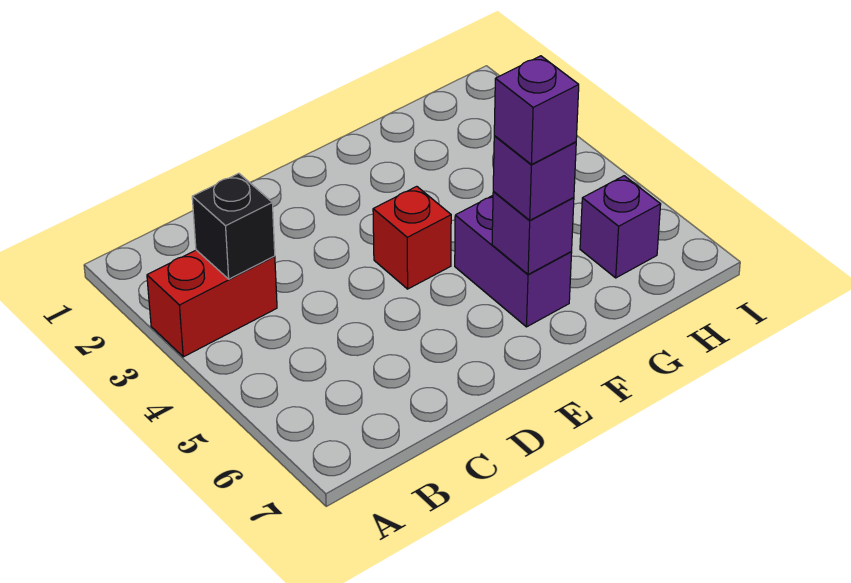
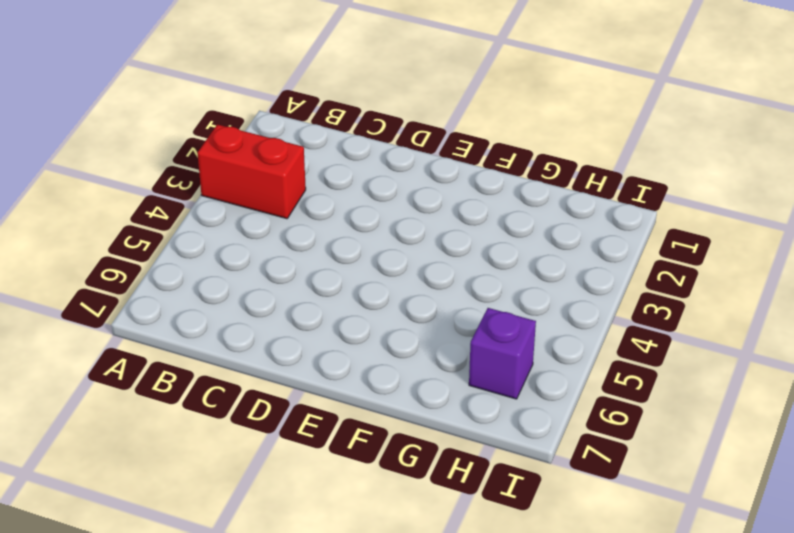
none -> red brick E4 level 1
none -> purple brick F5:F6 level 1

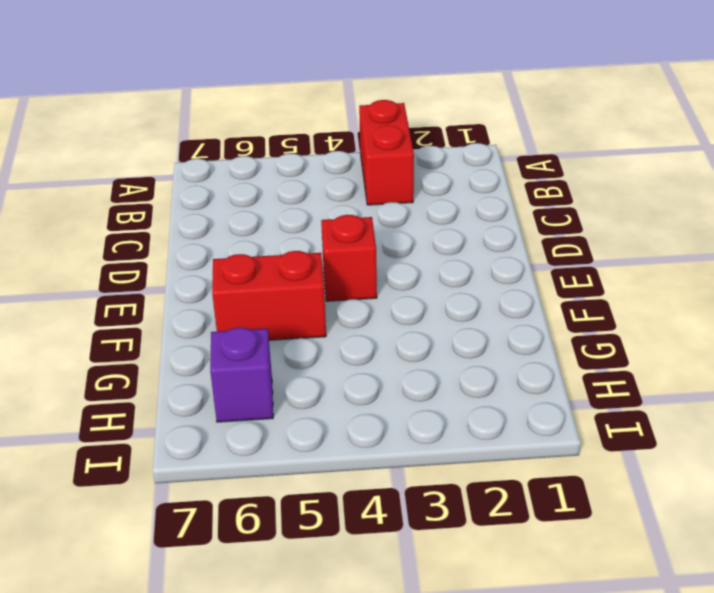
red brick F5:F6 level 1 -> purple brick F5:F6 level 1
none -> black brick B3 level 2
none -> purple brick F6 level 2

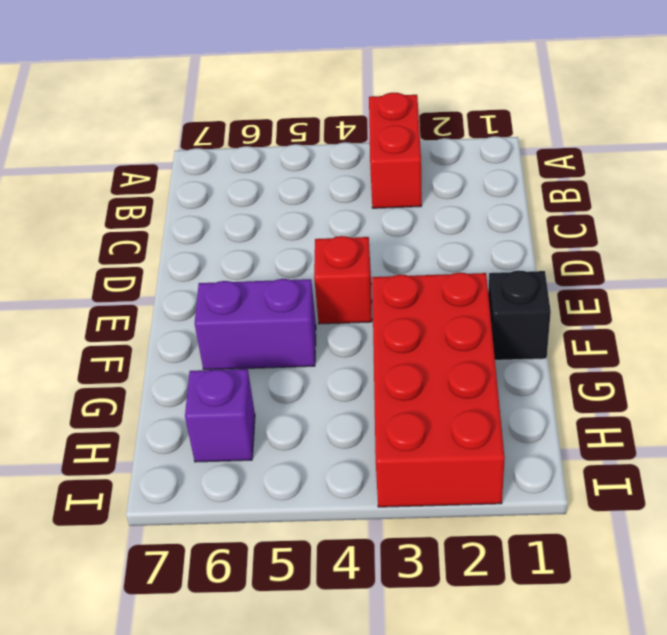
black brick F1 level 1 -> black brick B3 level 2
red brick F2:I3 level 1 -> none
none -> purple brick F6 level 2
none -> purple brick F6 level 3

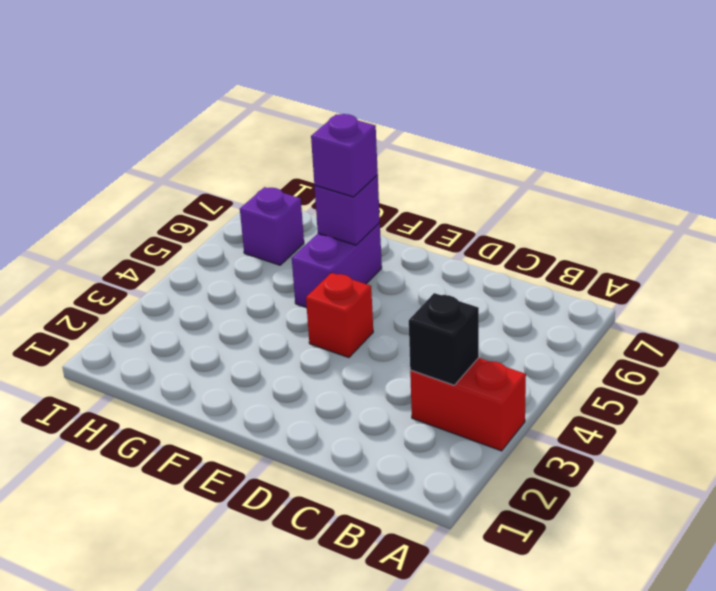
none -> purple brick F6 level 4

